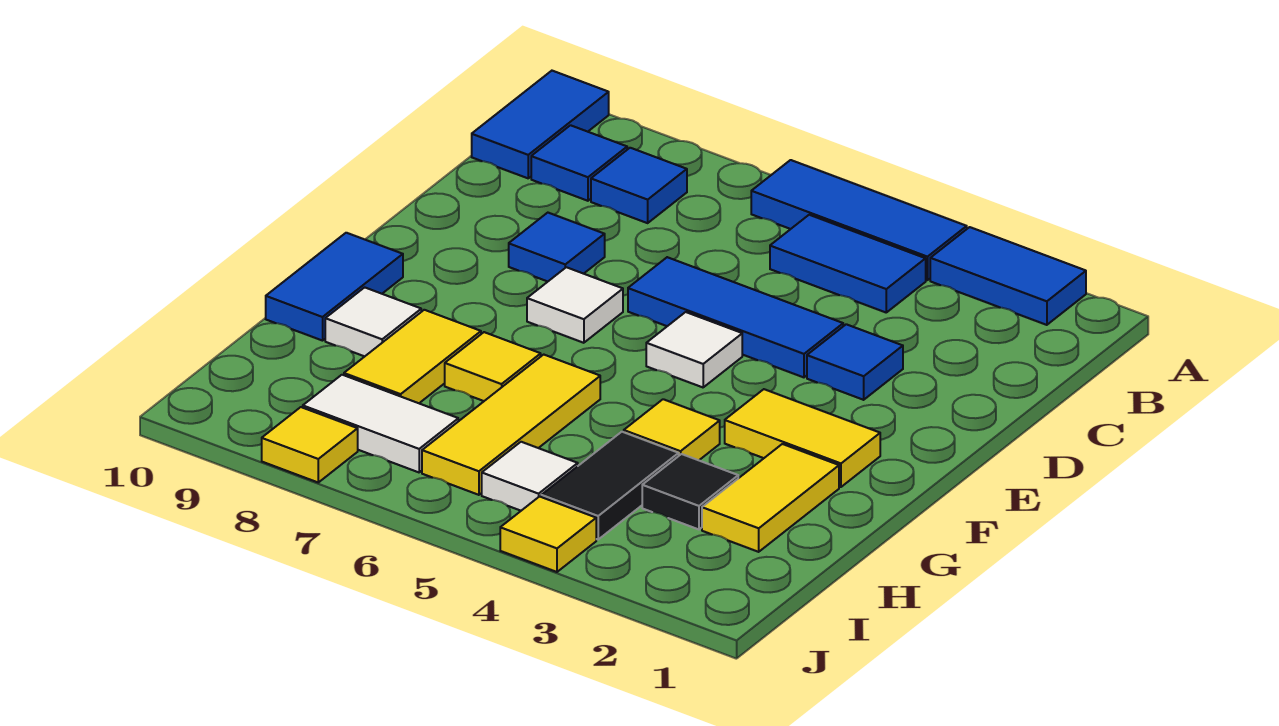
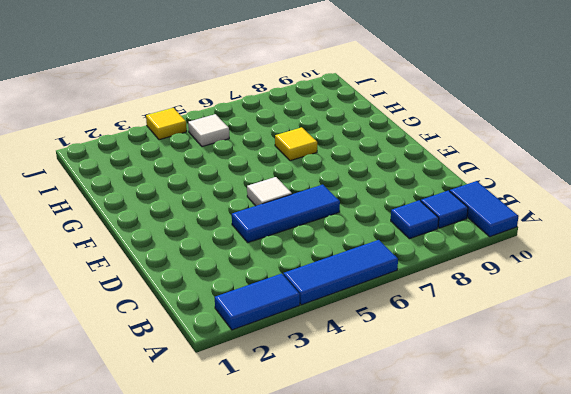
none -> blue tile B4:B5 level 1
none -> blue tile D3 level 1
none -> blue tile D8 level 1

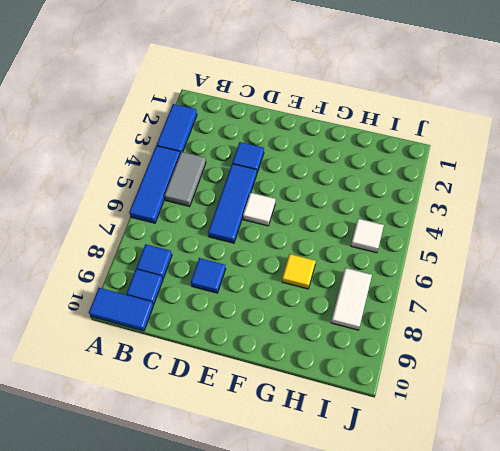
grey tile B4:B5 level 1 -> blue tile B4:B5 level 1
none -> white tile E7 level 1
none -> yellow tile F2:F3 level 1
none -> blue tile F10:G10 level 1

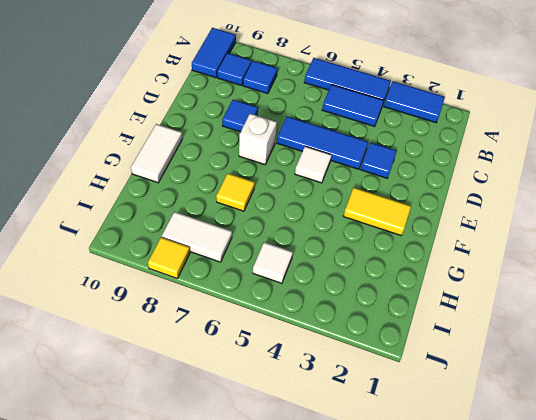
white brick E7 level 1 -> white tile E7 level 1
white tile F10:G10 level 1 -> blue tile F10:G10 level 1
none -> yellow tile G2:H2 level 1
none -> yellow tile G4 level 1
none -> yellow tile G6:I6 level 1

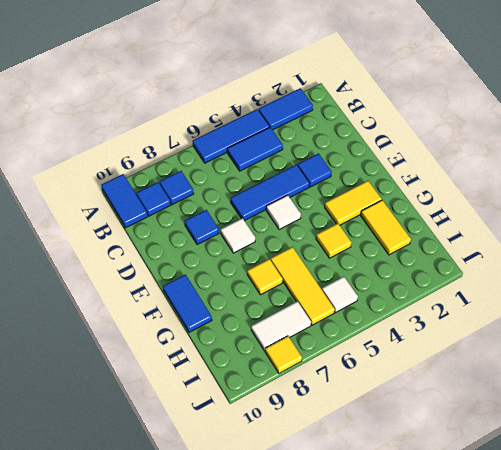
none -> yellow tile G8:H8 level 1
none -> white tile G9 level 1
none -> black tile H3 level 1

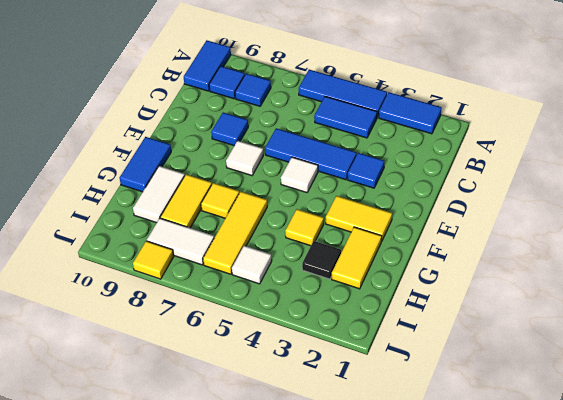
white tile G9:H9 level 1 -> white tile G9 level 1
none -> black tile H4:I4 level 1
none -> yellow tile J4 level 1

